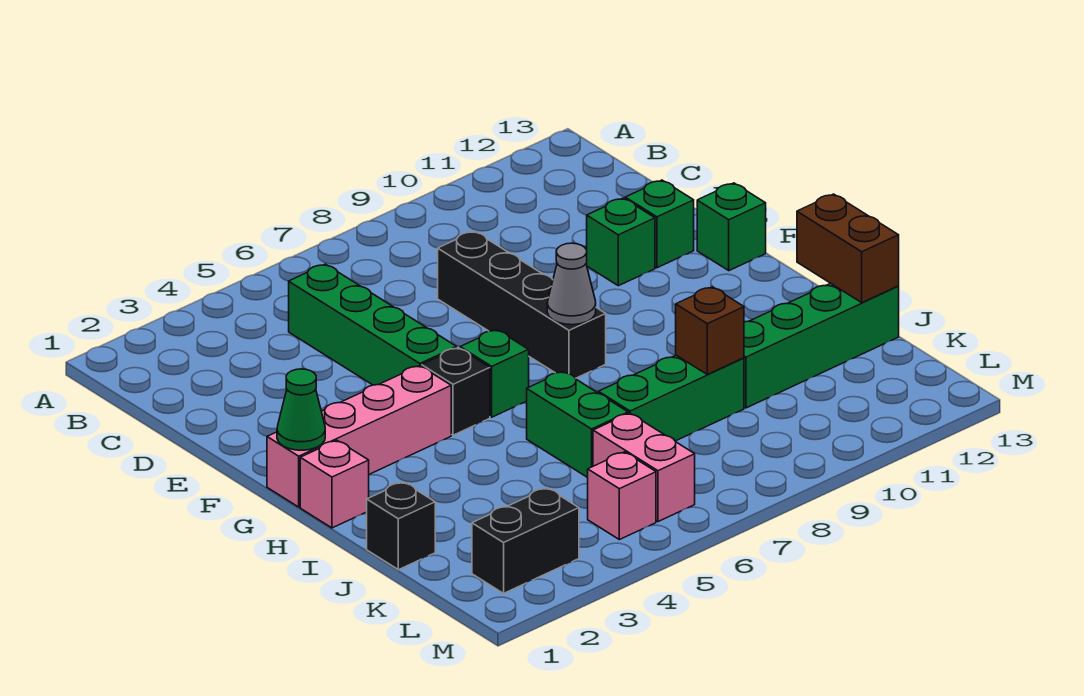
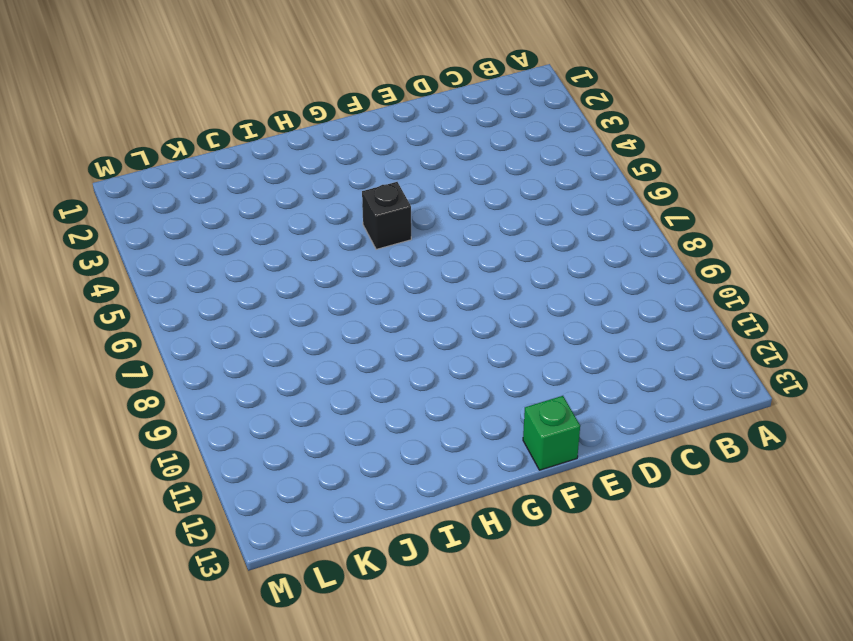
none -> green brick C5:F5 level 1
none -> black brick D8:G8 level 1
none -> green brick E11 level 1

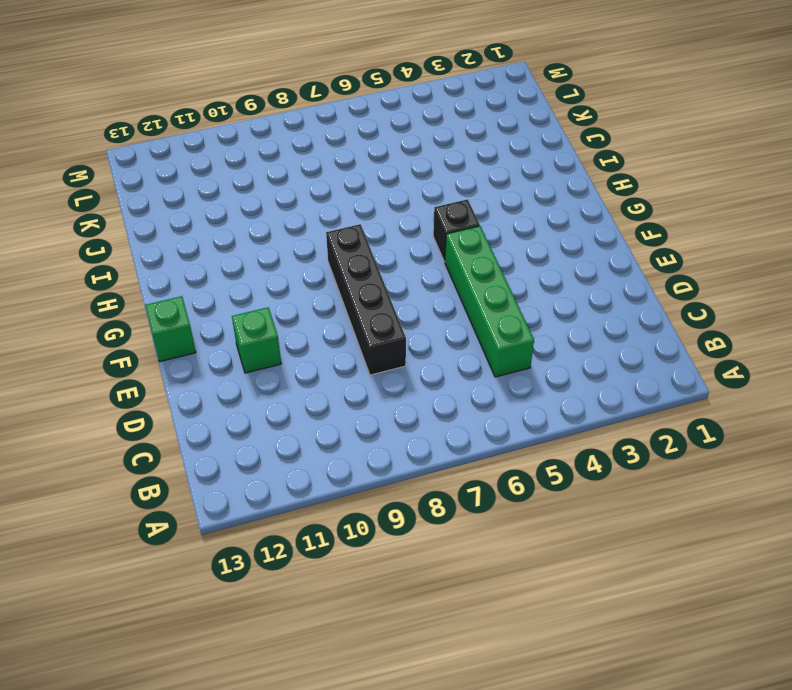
none -> green brick E12 level 1
none -> pink brick G1:G4 level 1
none -> green brick G6 level 1

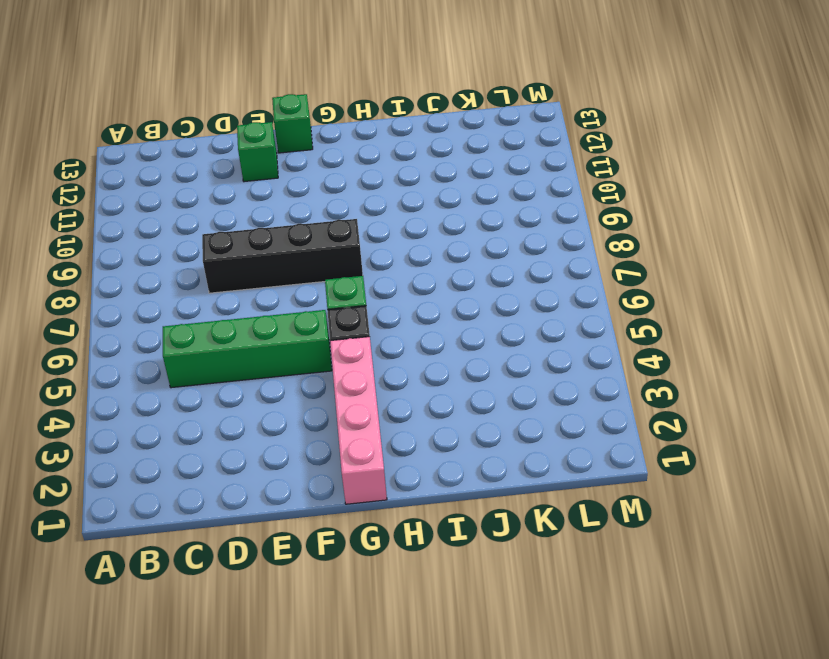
none -> green brick E11 level 1
none -> pink brick H1 level 1
none -> green brick I6:J6 level 1

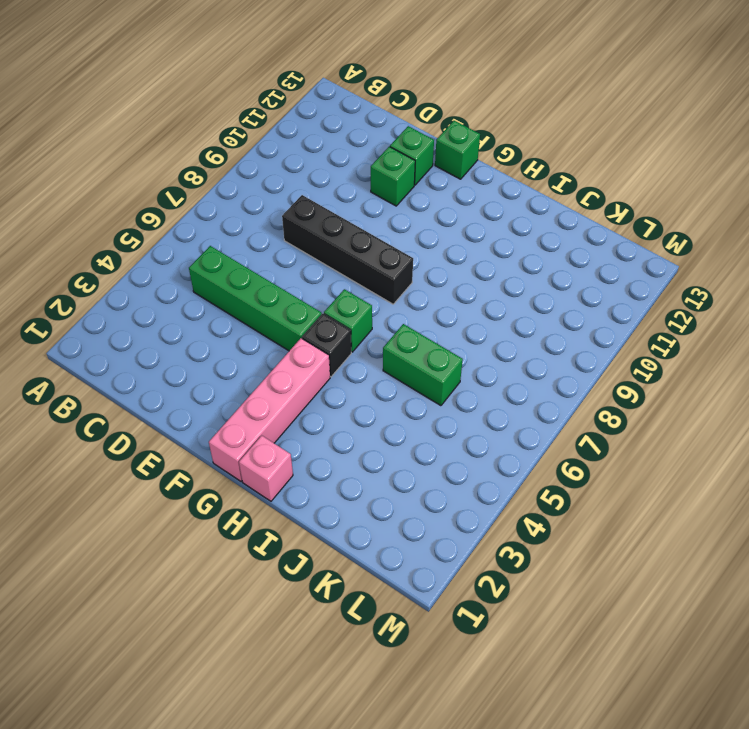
none -> black brick J1 level 1
none -> green brick J7:J9 level 1
none -> green brick J10:J13 level 1

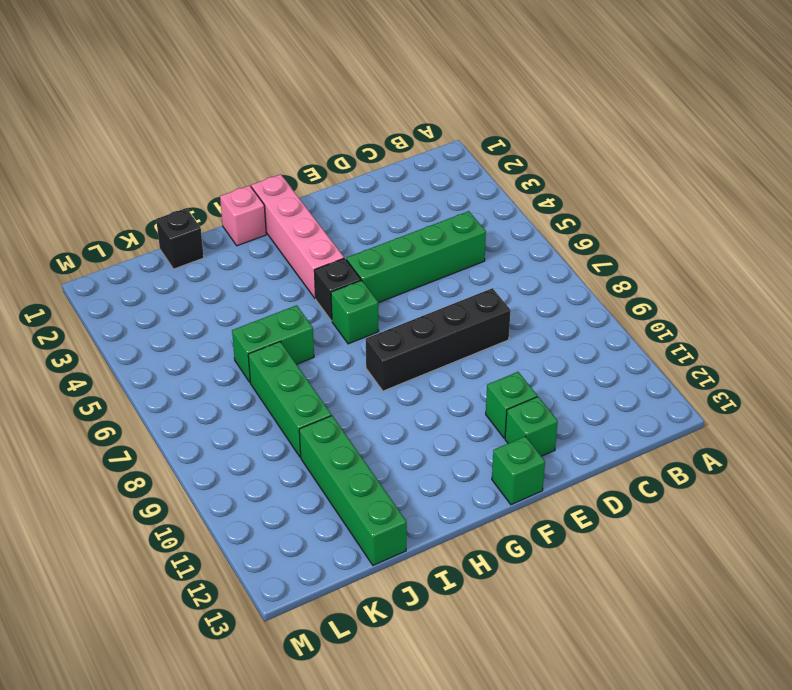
none -> pink brick K6:L6 level 1
none -> black brick L2:L3 level 1
none -> pink brick L5 level 1

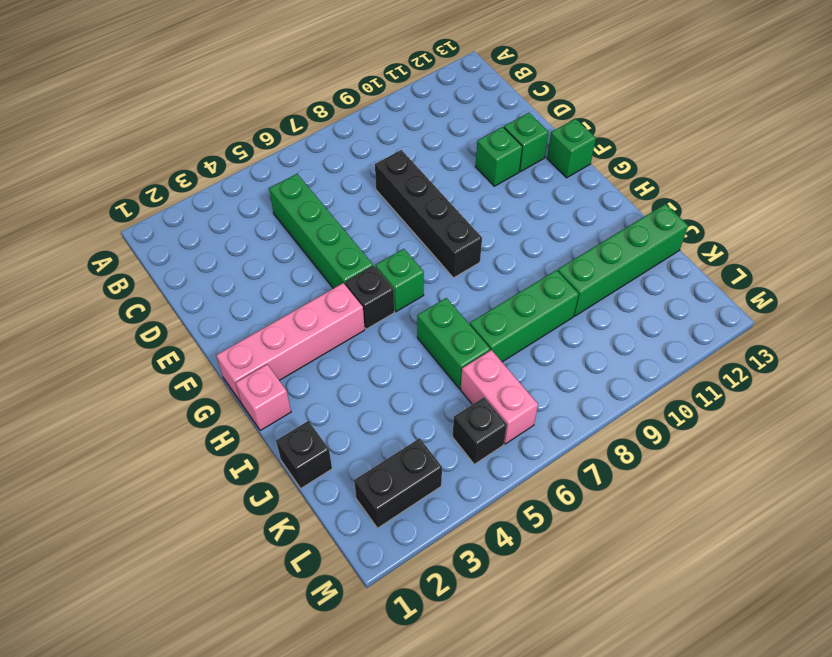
black brick L5 level 1 -> pink brick L5 level 1
none -> green cone G1 level 2
none -> grey cone G8 level 2
none -> brown brick I13:J13 level 2

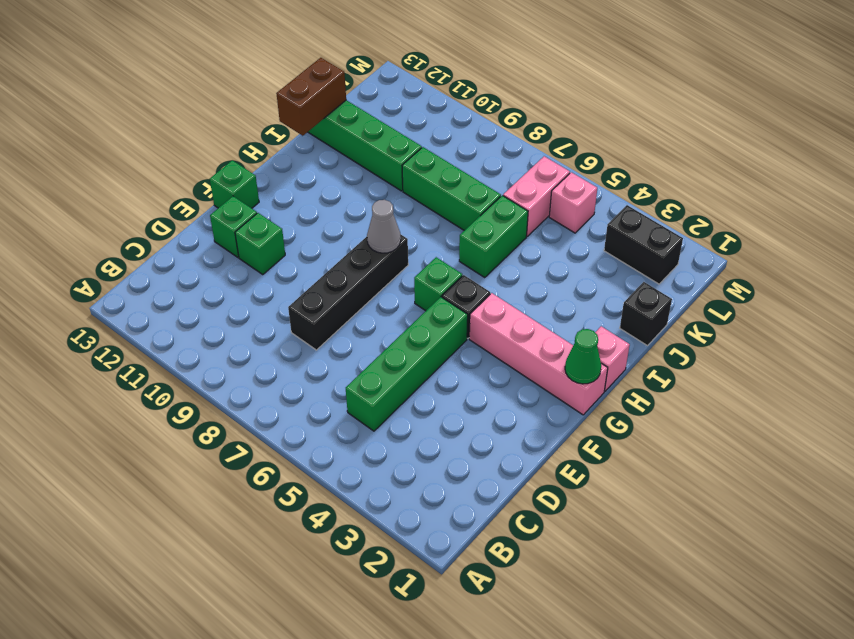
none -> brown brick J9 level 2

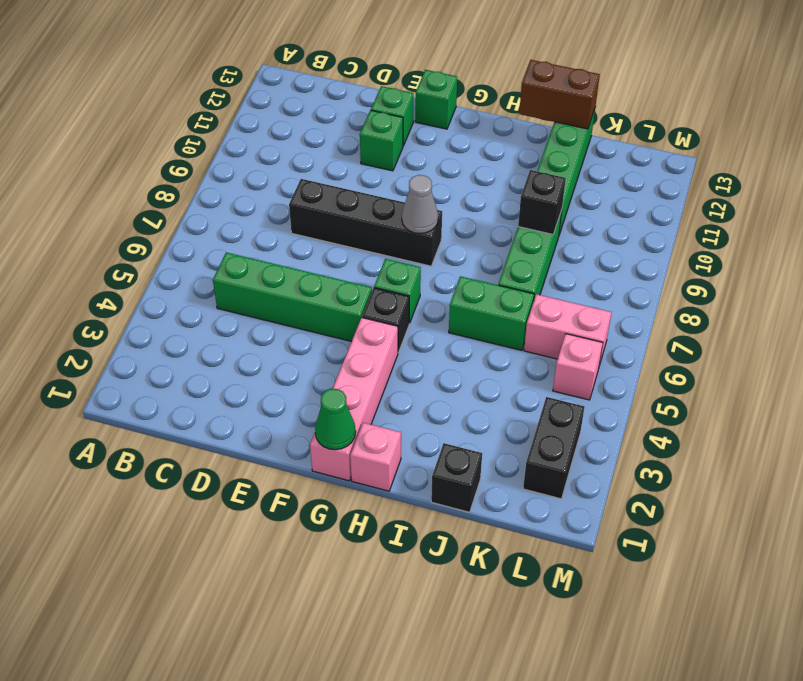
black brick J9 level 2 -> brown brick J9 level 2

